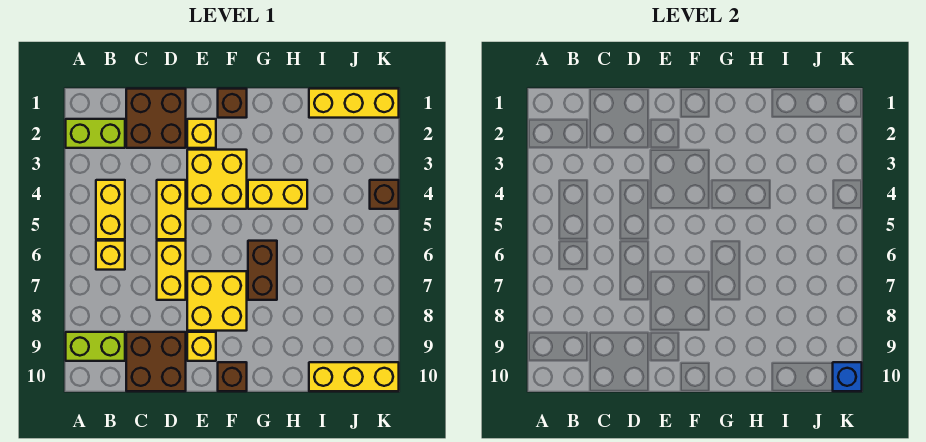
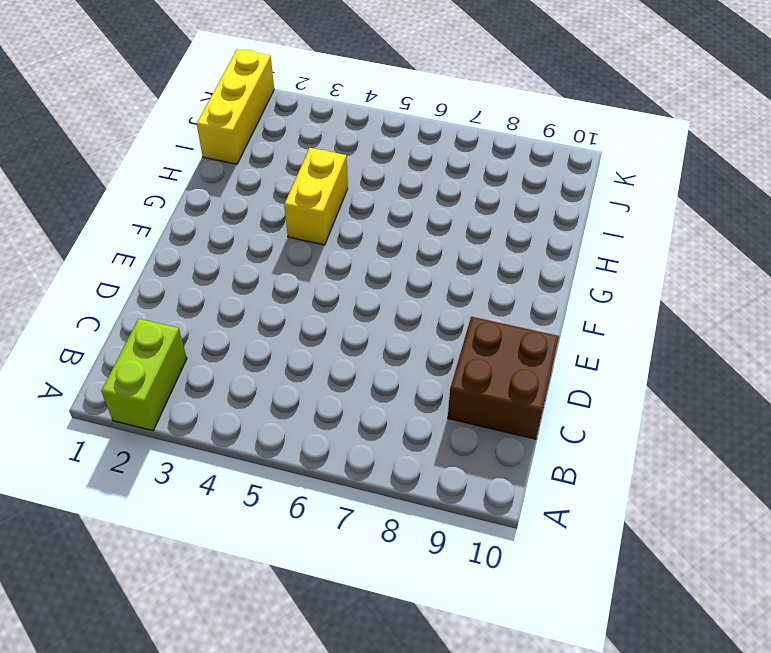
none -> lime brick A9:B9 level 1
none -> yellow brick B4:B5 level 1
none -> yellow brick B6 level 1

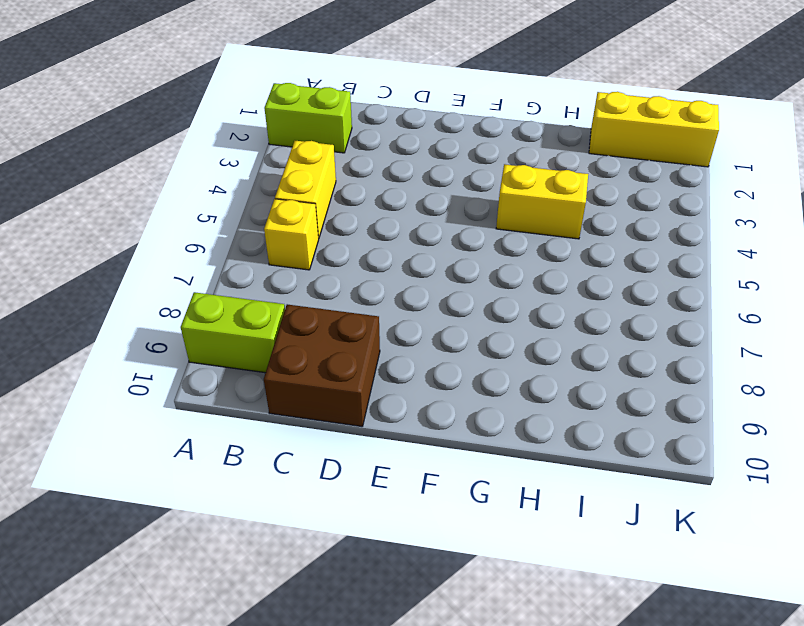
none -> brown brick C1:D2 level 1
none -> yellow brick D4:D5 level 1
none -> yellow brick D6:D7 level 1

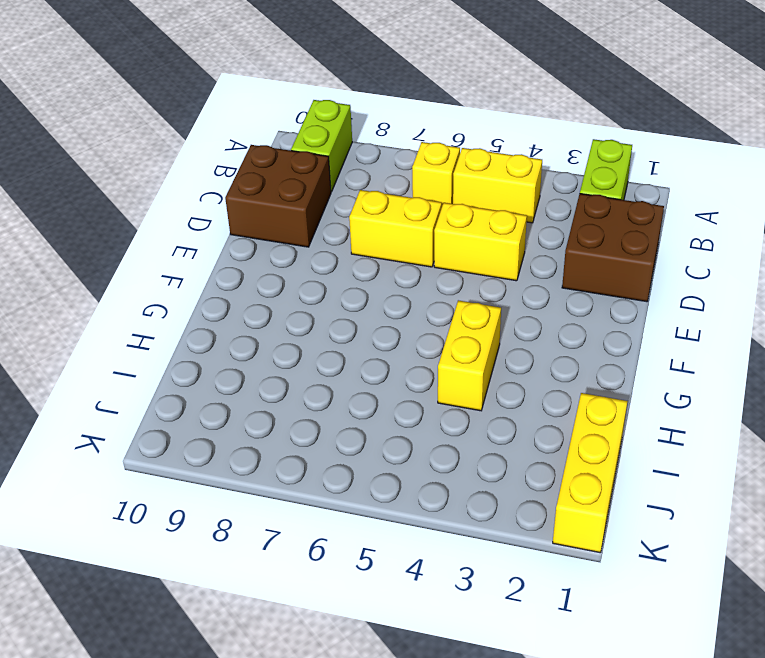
none -> yellow brick E2 level 1
none -> yellow brick E3:F4 level 1
none -> yellow brick E7:F8 level 1

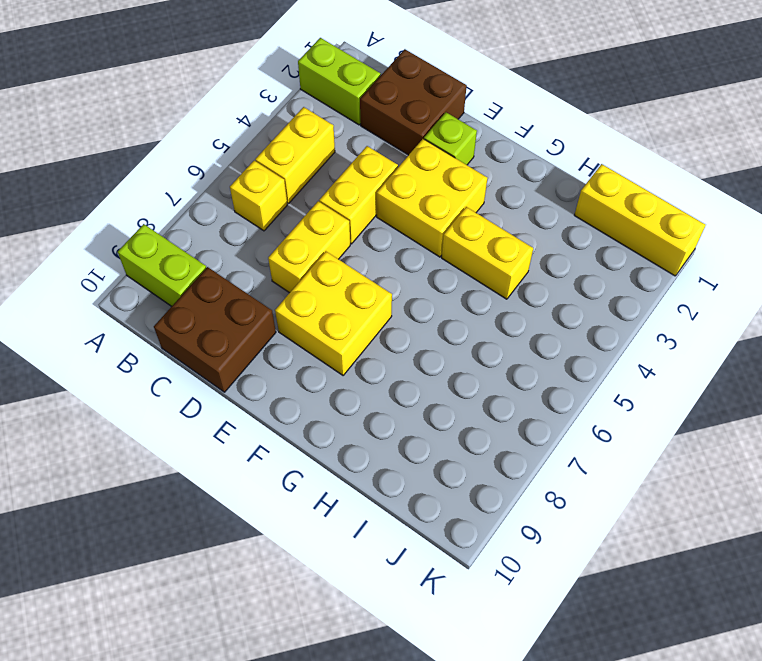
lime brick E2 level 1 -> yellow brick E2 level 1
none -> yellow brick E9 level 1
none -> brown brick F1 level 1
none -> brown brick F10 level 1

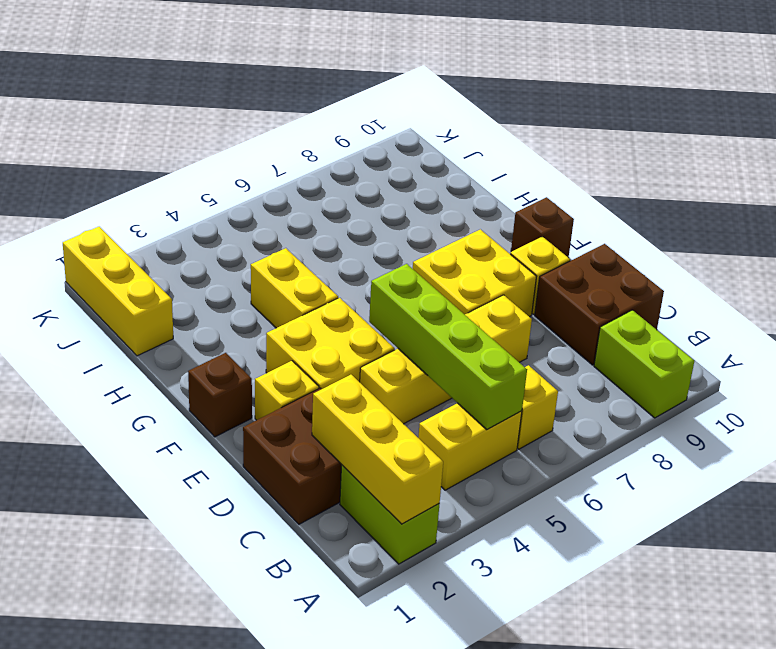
yellow brick A2:C2 level 2 -> yellow brick I10:K10 level 1
lime brick B5:E5 level 2 -> none
none -> brown brick G6:G7 level 1
none -> brown brick K4 level 1
none -> blue brick K10 level 2

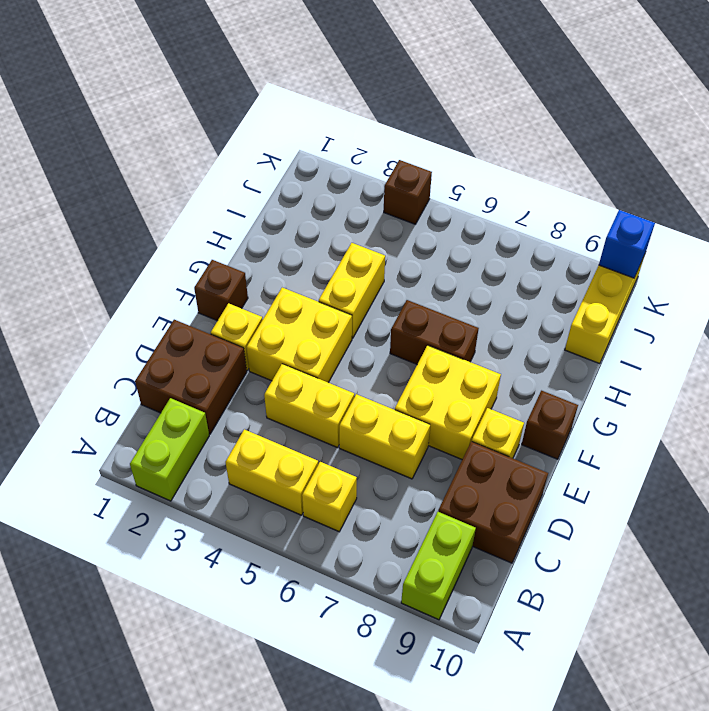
none -> yellow brick I1:K1 level 1

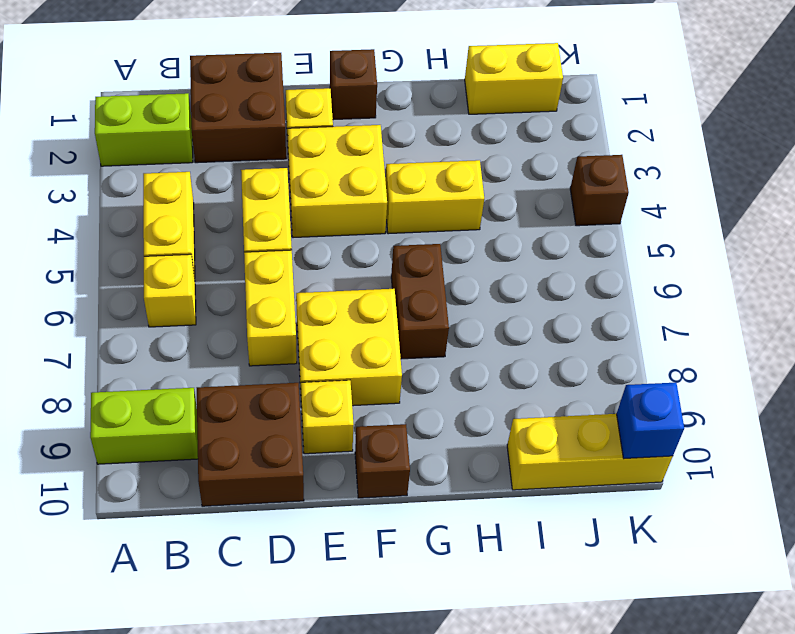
yellow brick I1:J1 level 1 -> yellow brick I1:K1 level 1

